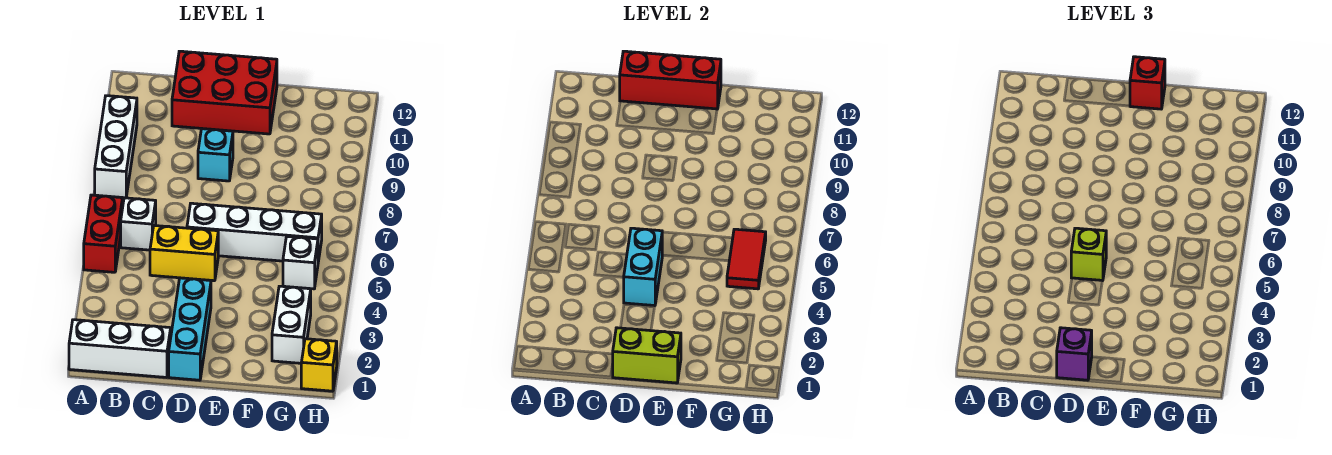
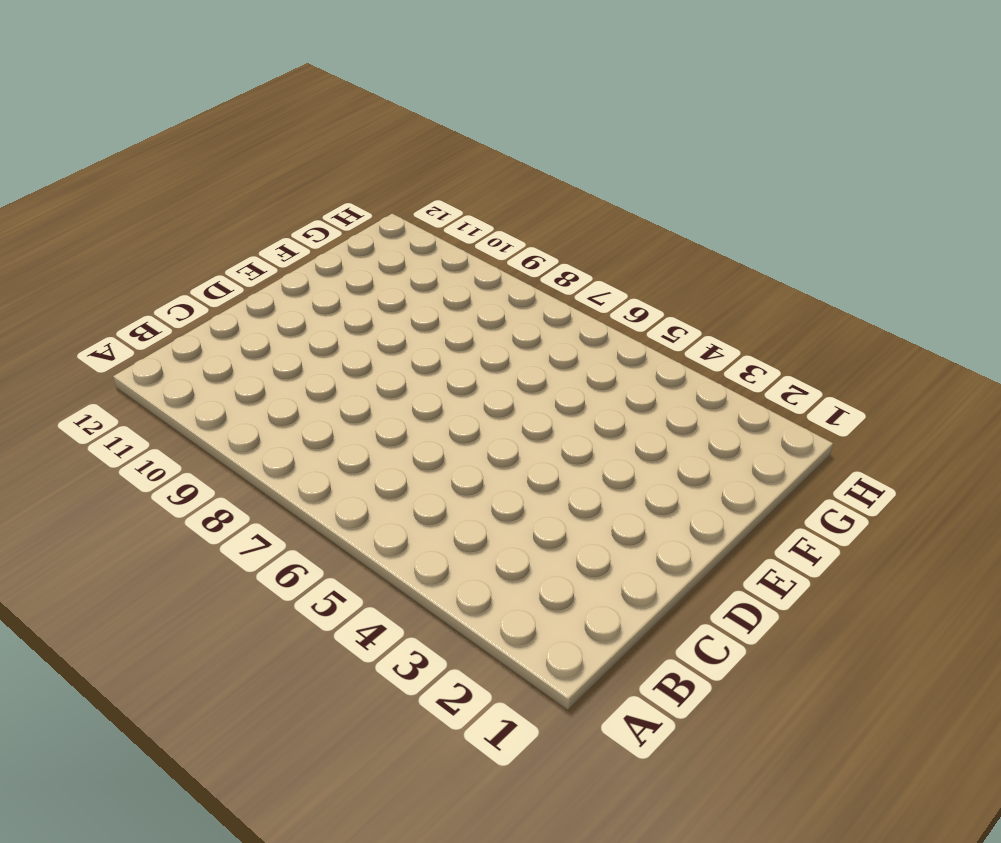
none -> white brick A1:C1 level 1
none -> red brick A5:A6 level 1
none -> white brick A8:A10 level 1

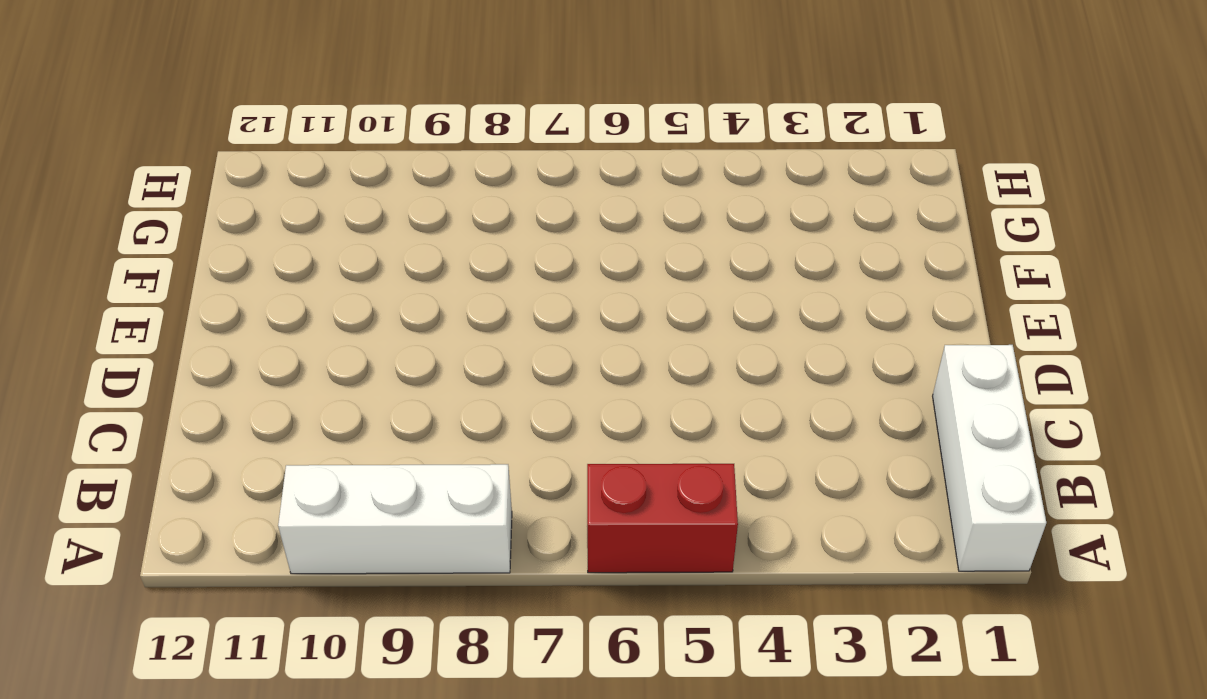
none -> white brick B6 level 1
none -> yellow brick C5:D5 level 1
none -> red brick C11:E12 level 1

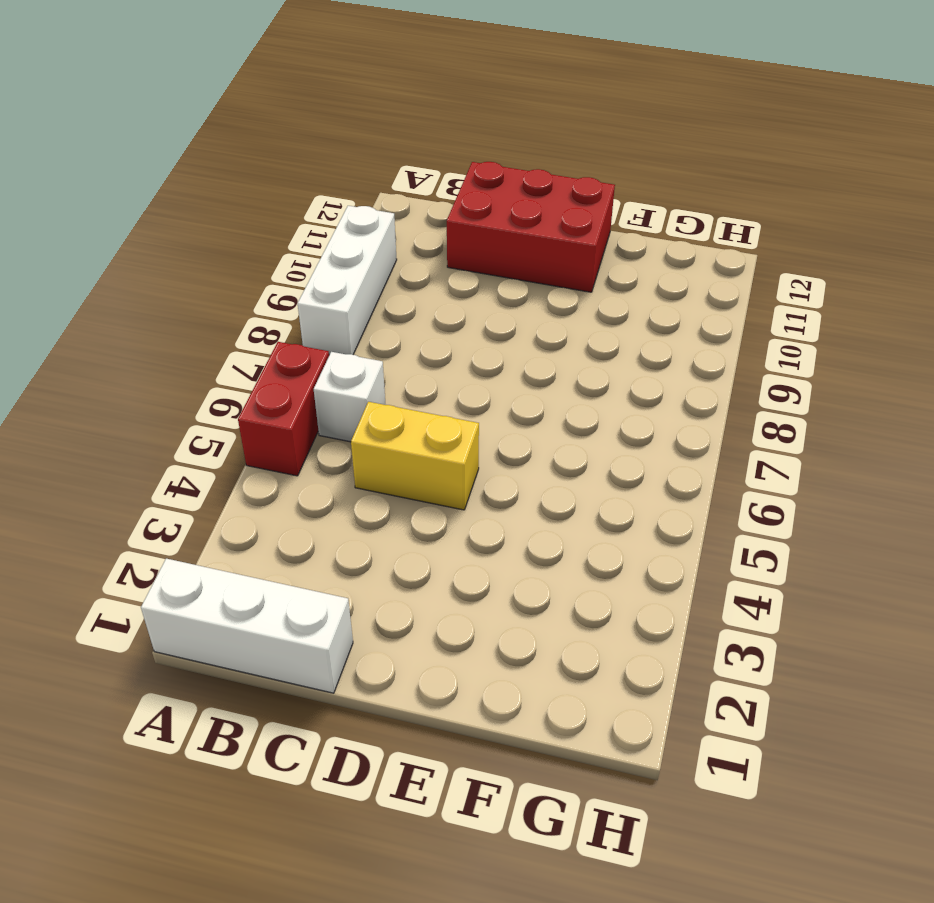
none -> cyan brick D1:D3 level 1
none -> white brick D6:G6 level 1
none -> cyan brick D9 level 1

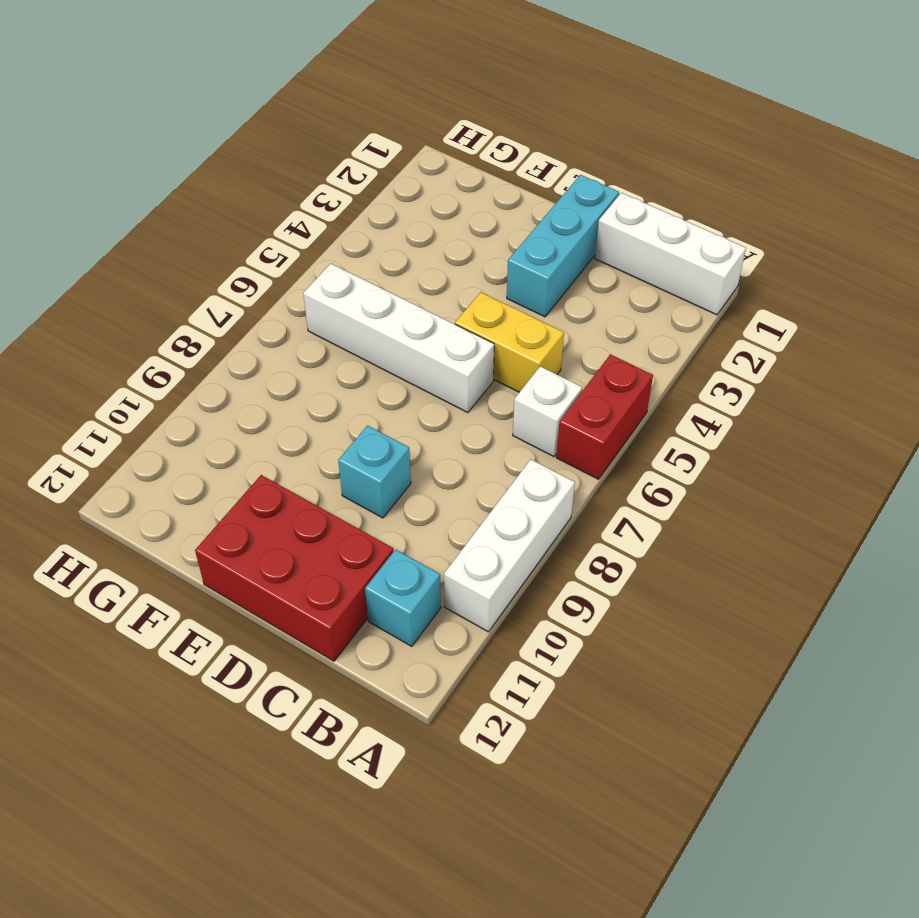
cyan brick B11 level 1 -> none
none -> white brick G2:G3 level 1
none -> white brick G5 level 1
none -> yellow brick H1 level 1

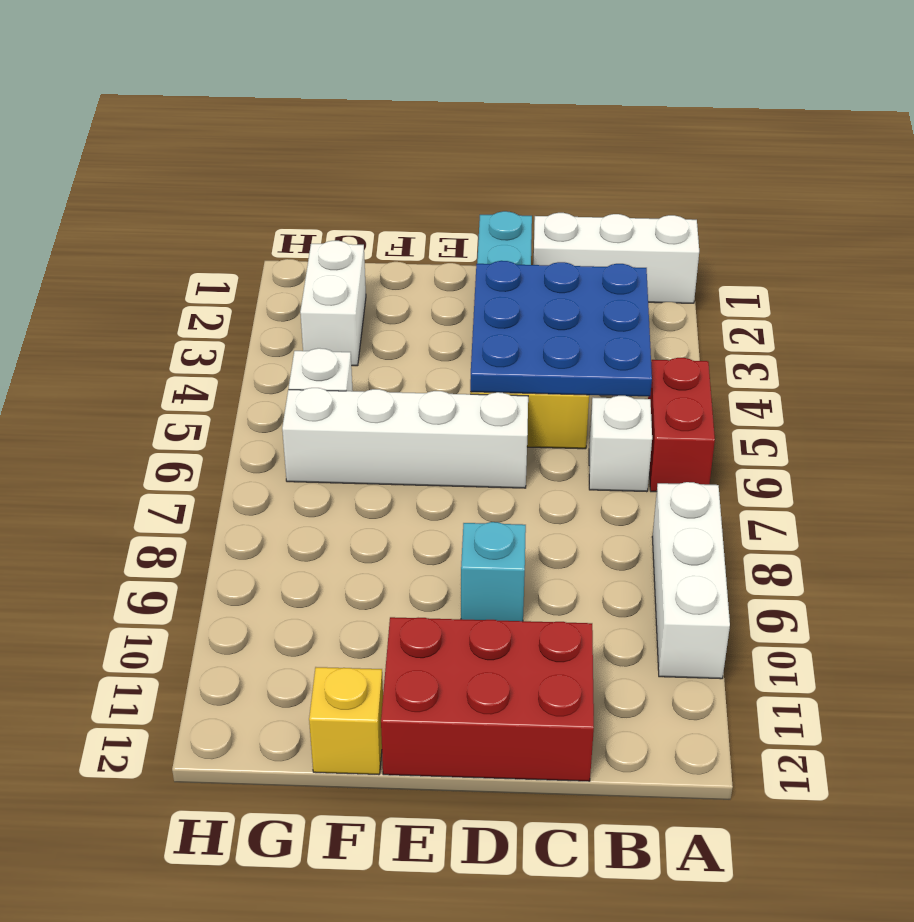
blue plate B3:D5 level 2 -> cyan brick D4:D5 level 2
yellow brick F12 level 1 -> yellow brick H1 level 1
none -> red brick C12:E12 level 2
none -> lime brick D1:E1 level 2
none -> red tile G5:G6 level 2

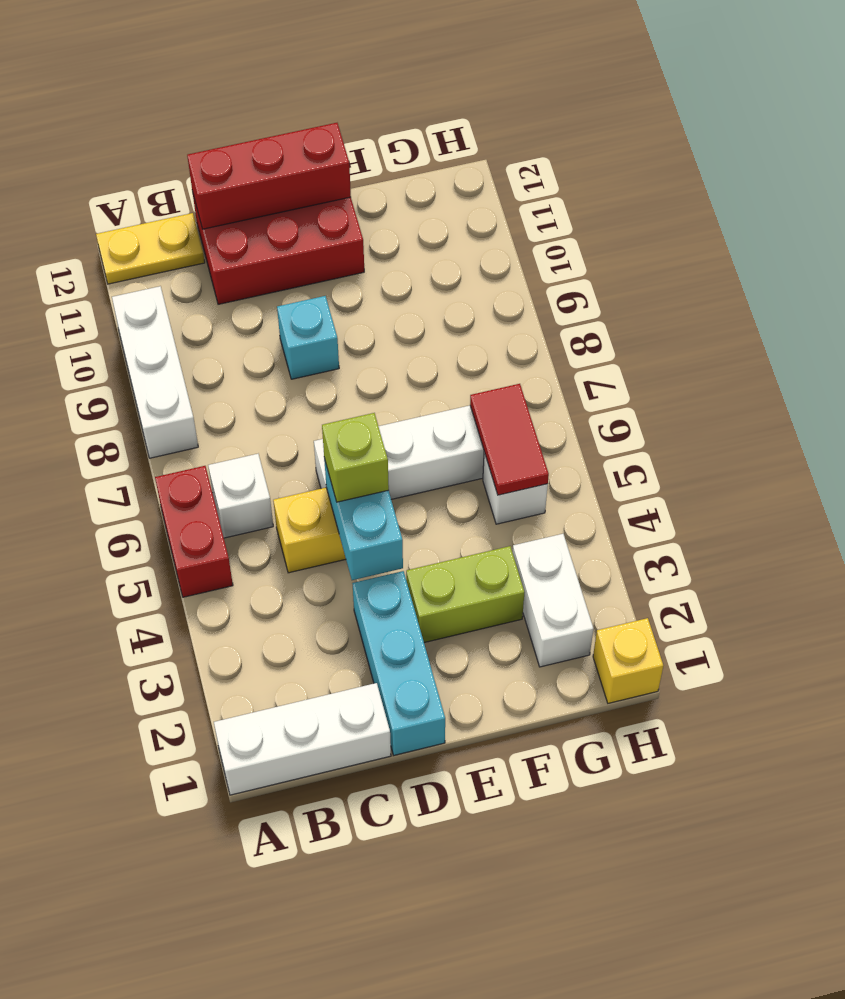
yellow plate A12:B12 level 1 -> none
lime brick E3:F3 level 1 -> lime brick D1:E1 level 2
none -> purple brick D1 level 3
none -> red brick E12 level 3

